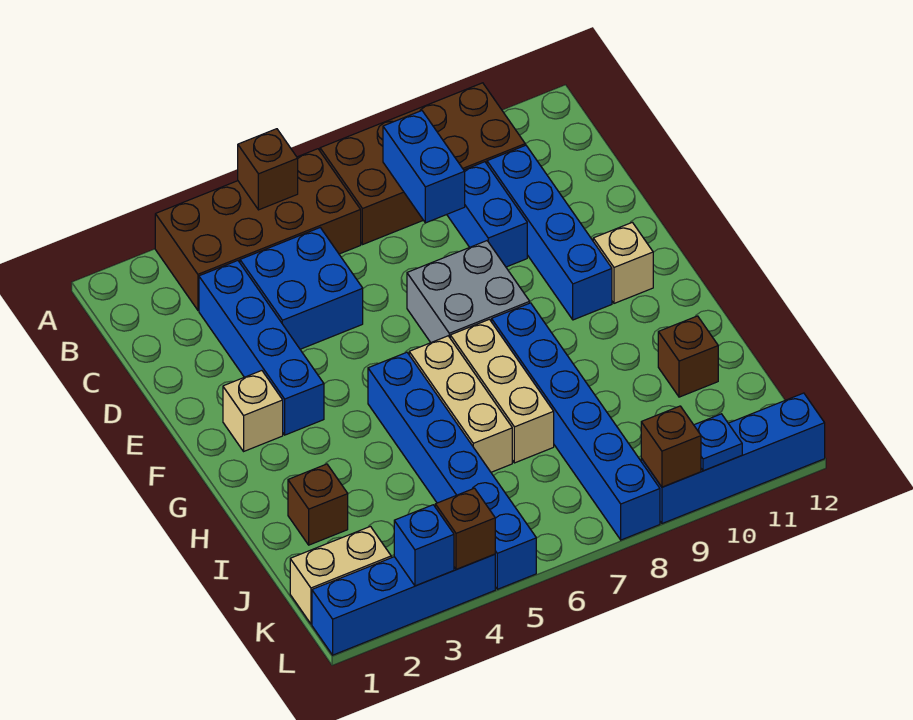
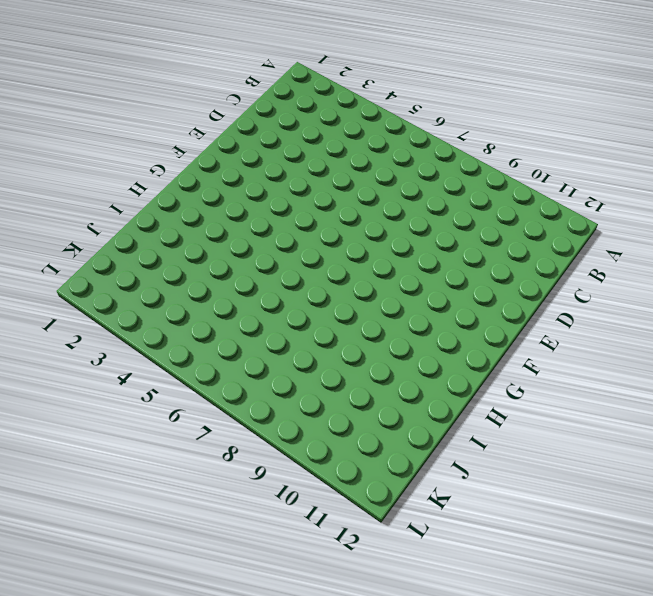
none -> brown brick A3:B6 level 1
none -> brown brick A7:B10 level 1
none -> blue brick C3:F3 level 1

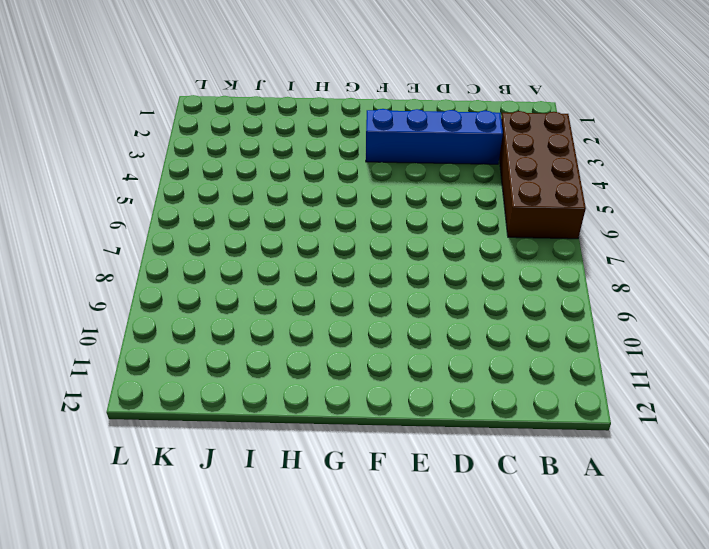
none -> brown brick A7:B10 level 1
none -> blue brick C4:D5 level 1
none -> blue brick C9:D9 level 1

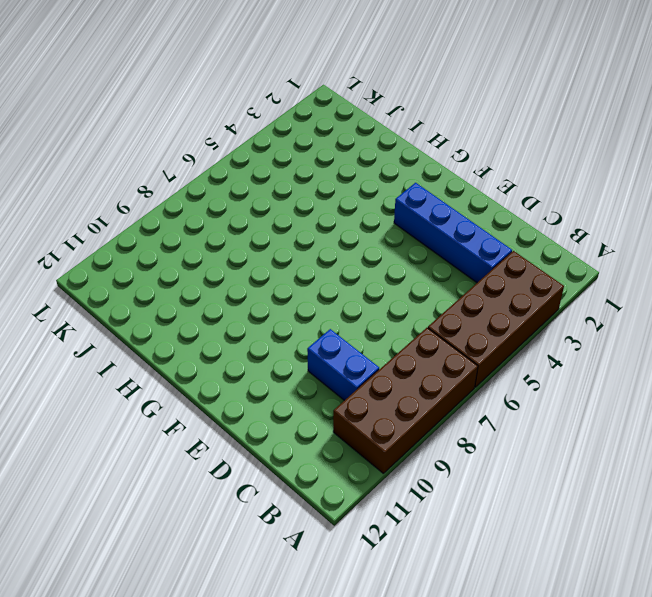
none -> blue brick C4:D5 level 1
none -> blue brick C10:F10 level 1
none -> grey brick E7:F8 level 1

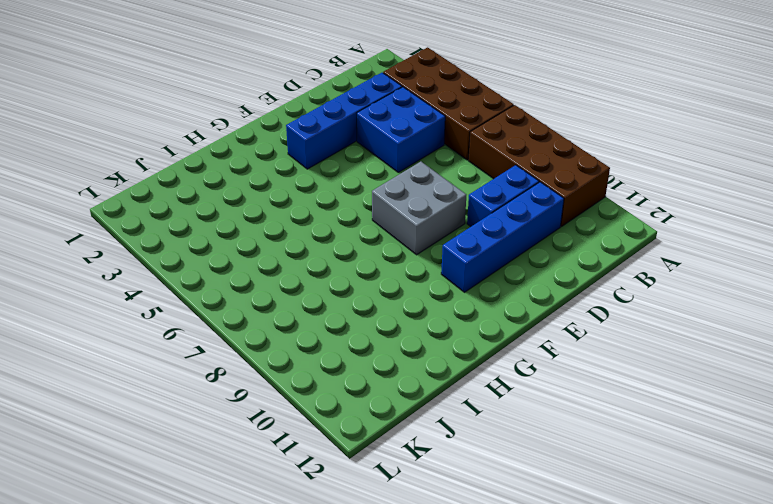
none -> tan brick F2 level 1
none -> tan brick F11 level 1
none -> blue brick G5:L5 level 1

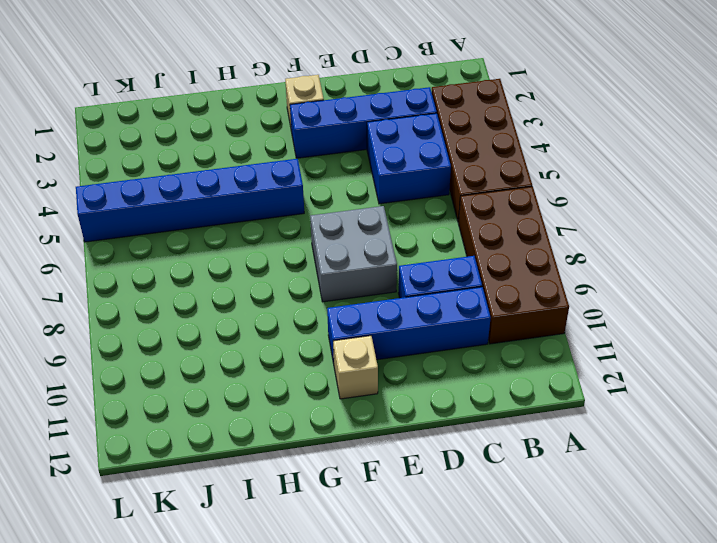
none -> tan brick G6:I6 level 1
none -> tan brick G7:I7 level 1
none -> blue brick G8:L8 level 1

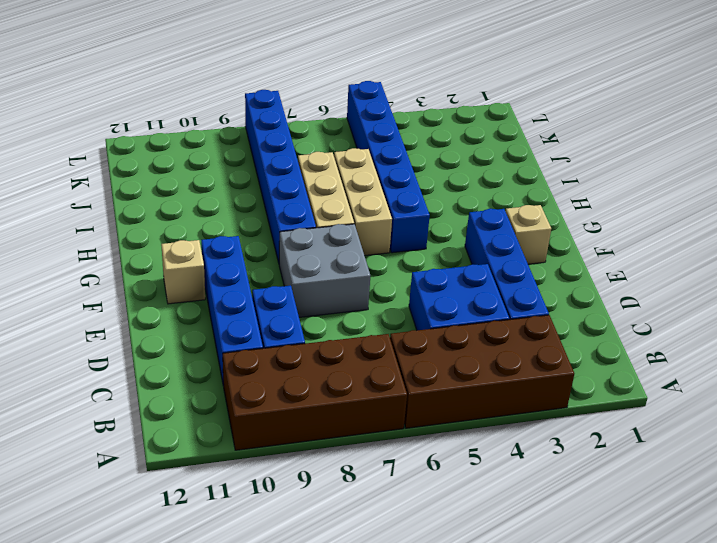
none -> brown brick I2 level 1
none -> brown brick I11 level 1
none -> tan brick K1:K2 level 1

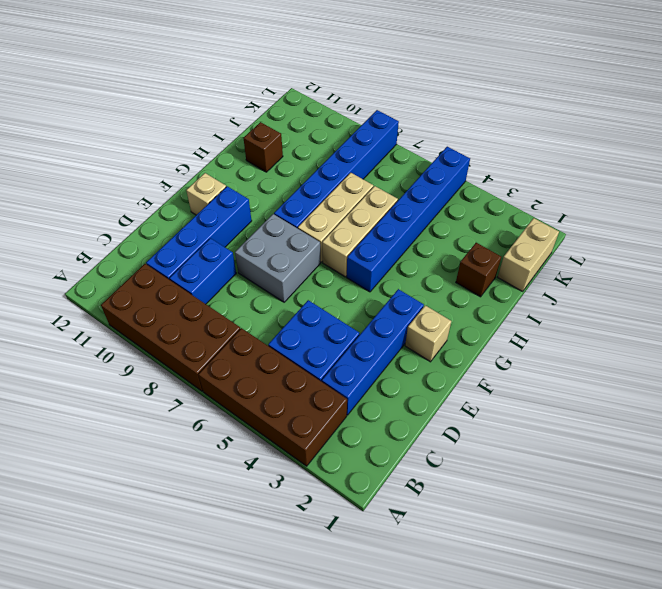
tan brick J1:K1 level 1 -> tan brick K1:K2 level 1
none -> blue brick L1:L4 level 1
none -> blue brick L9:L12 level 1
none -> brown brick A5 level 2

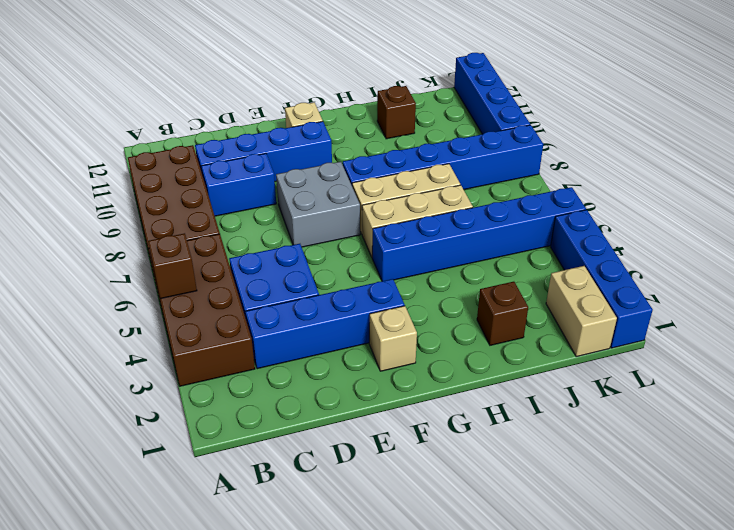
none -> blue brick B8:C8 level 2
none -> blue brick L3 level 2
none -> brown brick L4 level 2

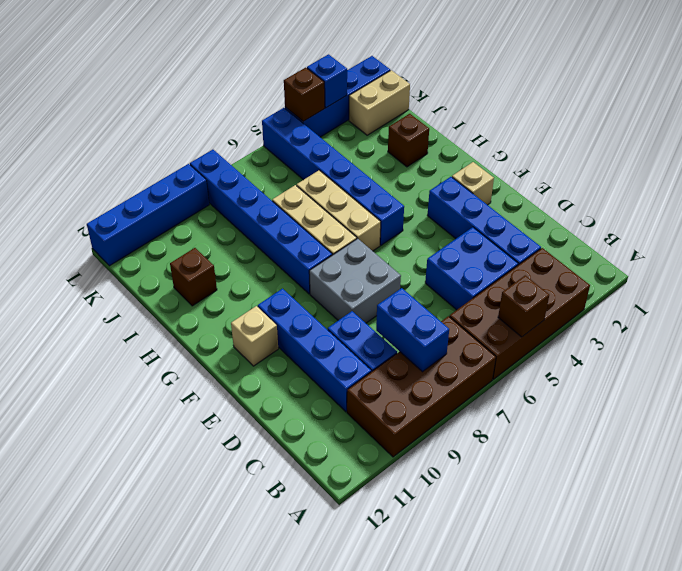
none -> brown brick L9 level 2
none -> blue plate L10 level 2

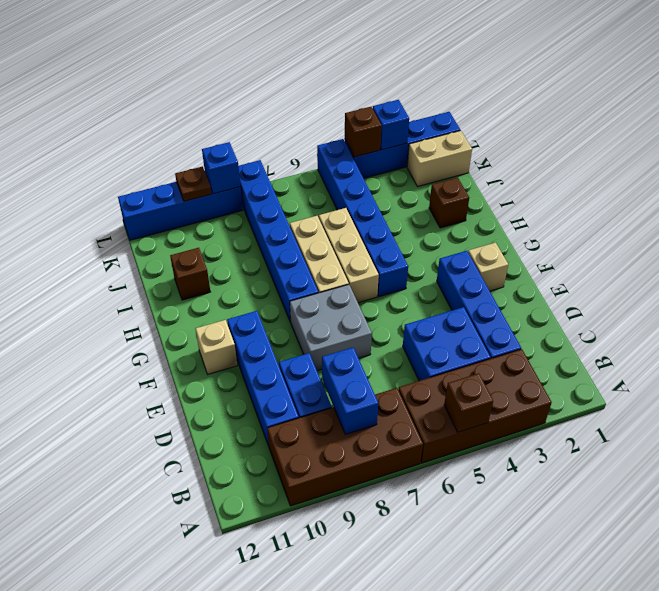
blue brick L9 level 2 -> brown brick L9 level 2
brown plate L10 level 2 -> blue plate L10 level 2

